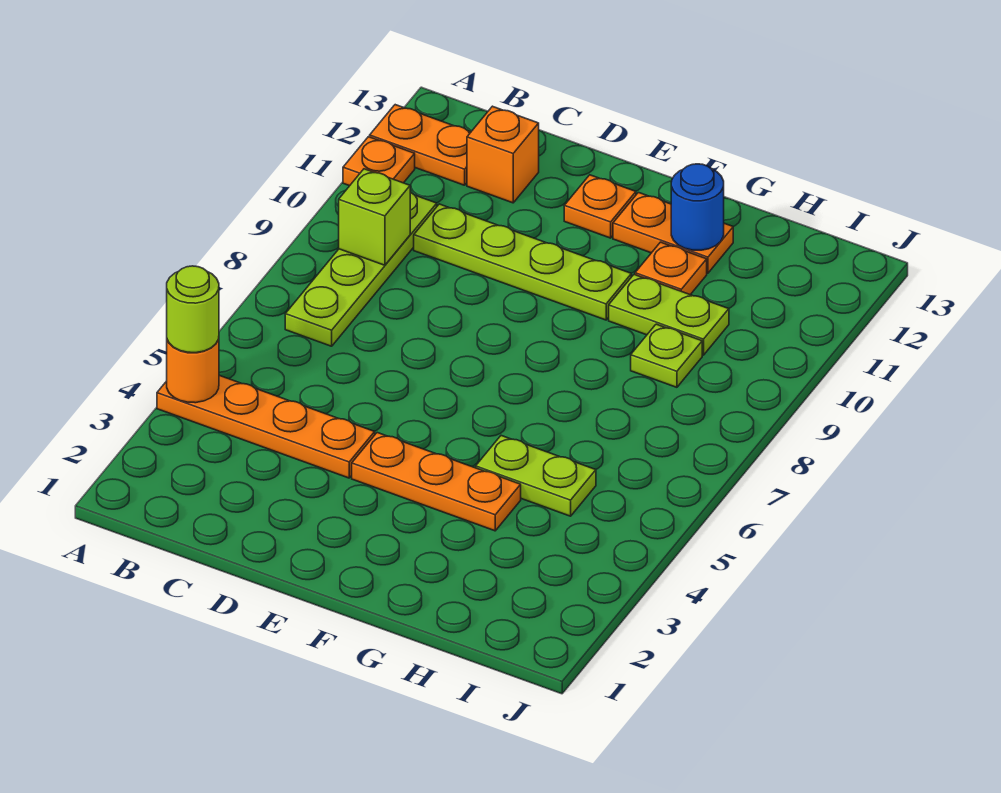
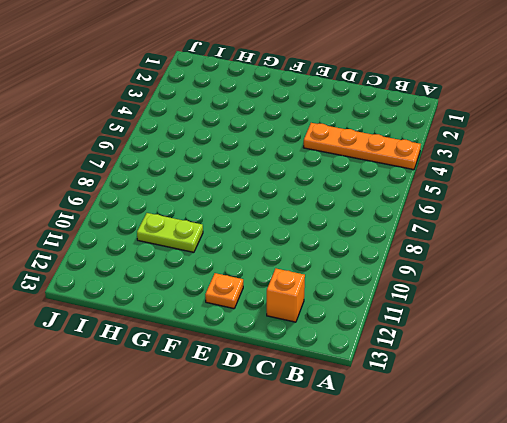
none -> orange plate A11 level 1
none -> orange plate A12:B12 level 1
none -> lime plate B7:B10 level 1

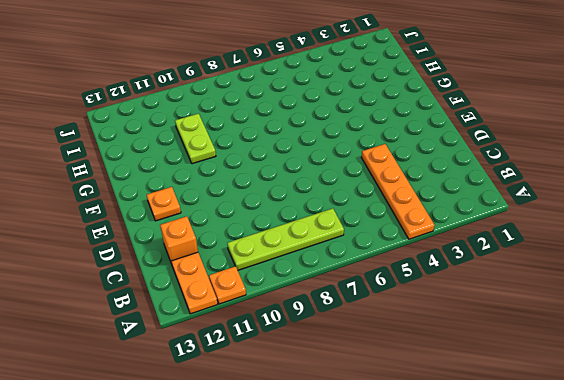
none -> lime plate C10:F10 level 1
none -> orange plate E4:G4 level 1
none -> orange plate F12:G12 level 1

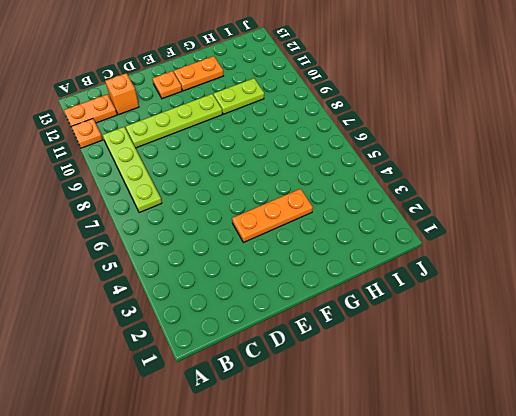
none -> orange plate A4:D4 level 1
none -> lime plate G5:H5 level 1
none -> orange plate G11 level 1

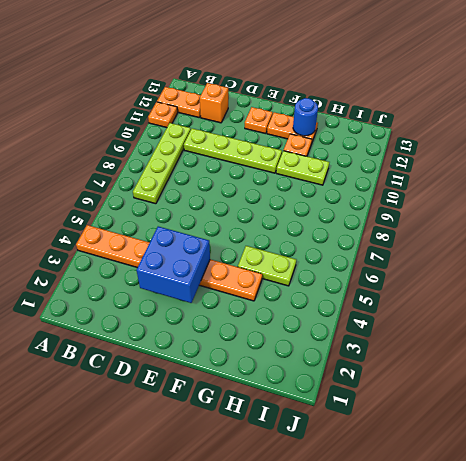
blue brick D3:E4 level 2 -> none
none -> lime plate H9 level 1
none -> orange round brick A4 level 2
none -> lime brick B9 level 2

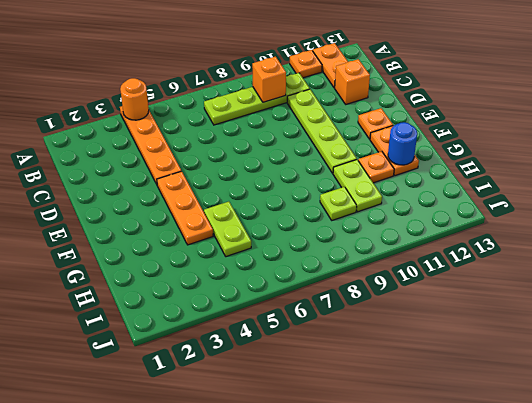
orange brick B9 level 2 -> lime brick B9 level 2
none -> lime round brick A4 level 3

